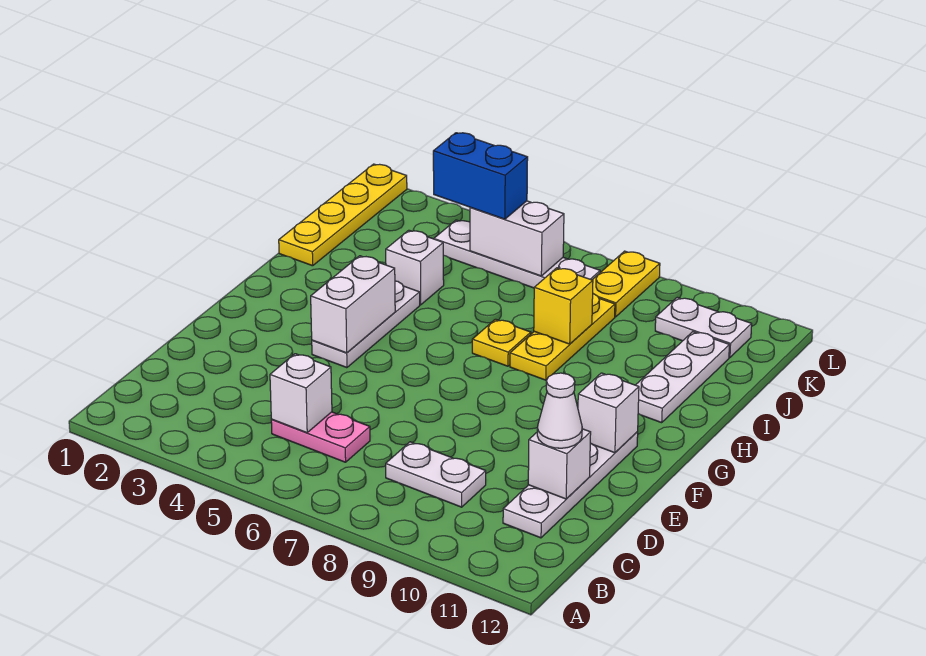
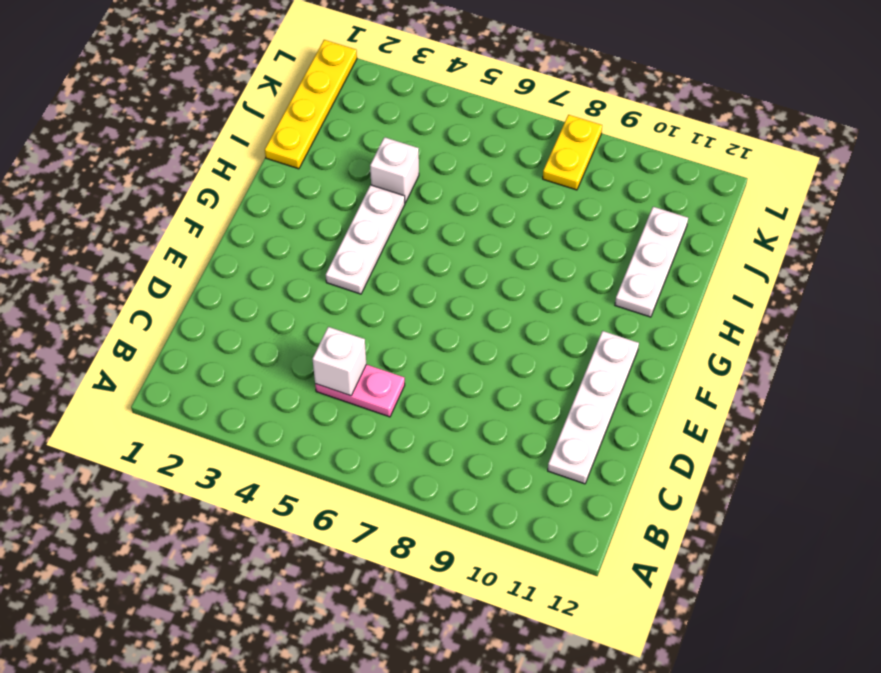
none -> white plate C8:C9 level 1
none -> yellow plate H7 level 1
none -> yellow plate H8:J8 level 1

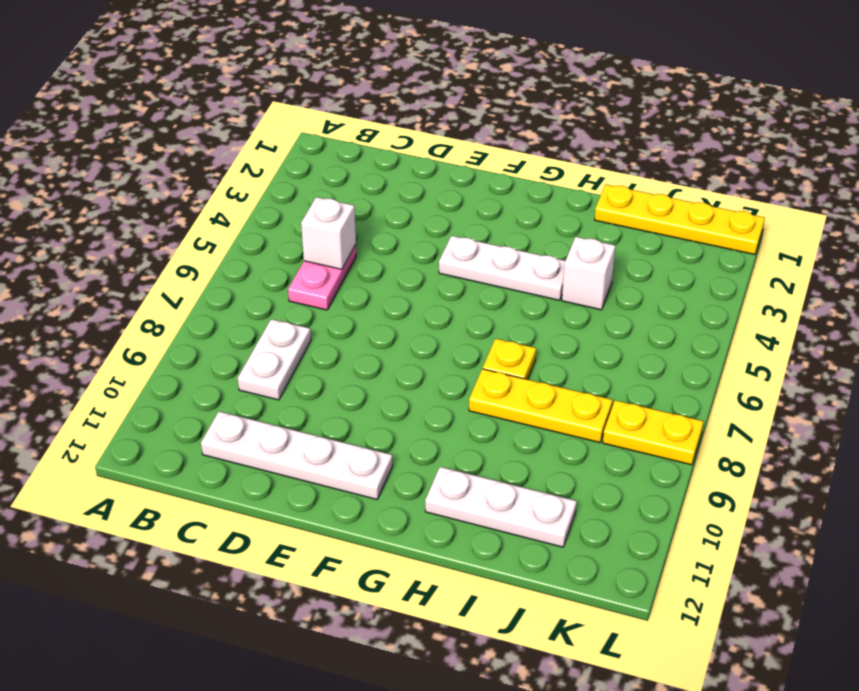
none -> white plate K4:K7 level 1
none -> white plate K10:K11 level 1
none -> white brick D11 level 2

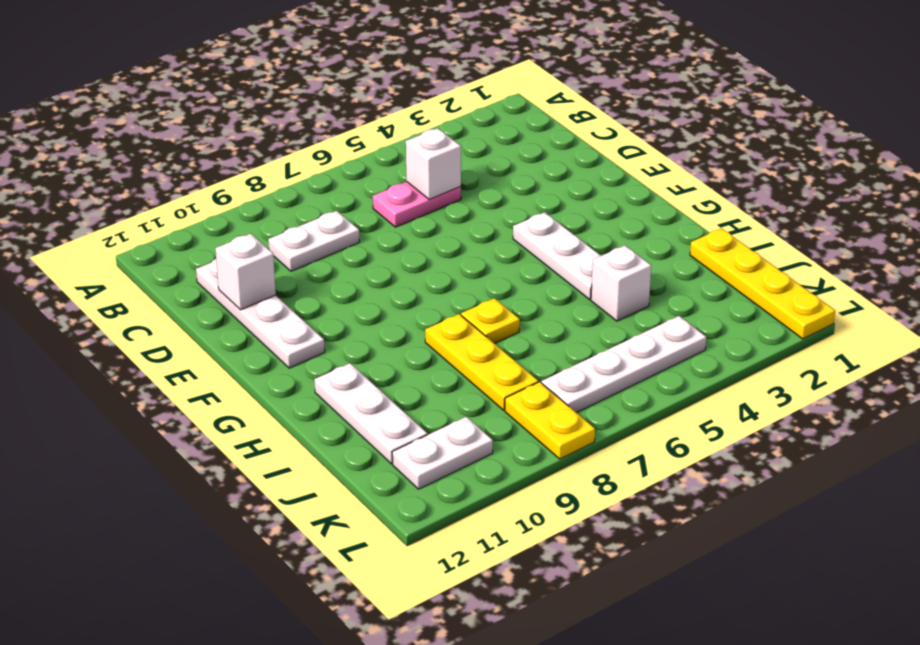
none -> white brick F4:G4 level 2
none -> white brick F11 level 2
none -> yellow brick I8 level 2

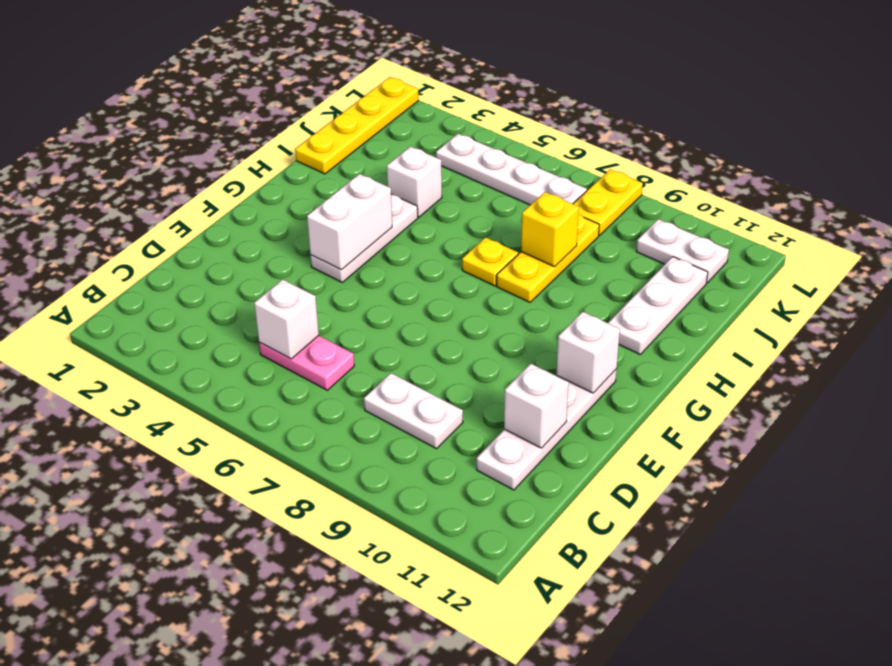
none -> white brick K5:K6 level 2
none -> white cone D11 level 3
none -> blue brick K4:K5 level 3

